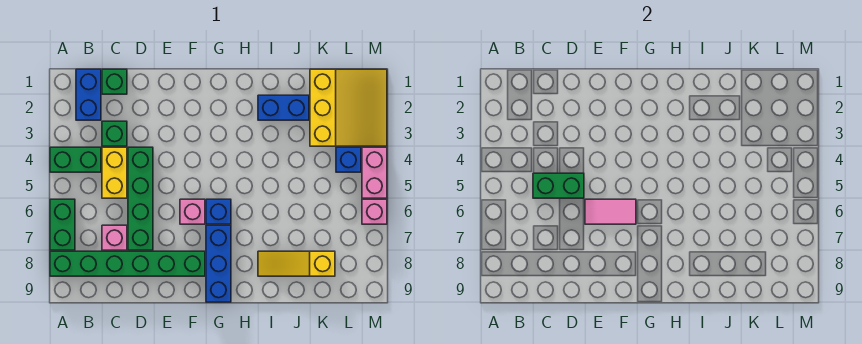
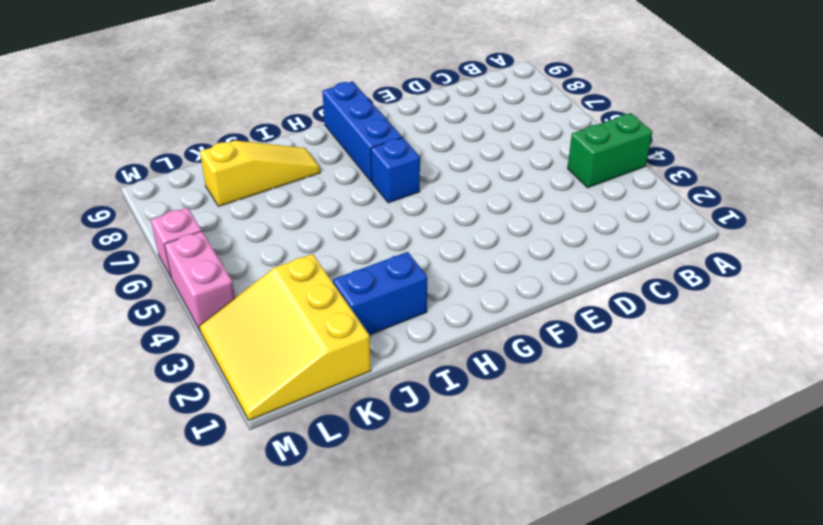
none -> green brick A6:A7 level 1
none -> green brick A8:F8 level 1
none -> blue brick B1:B2 level 1

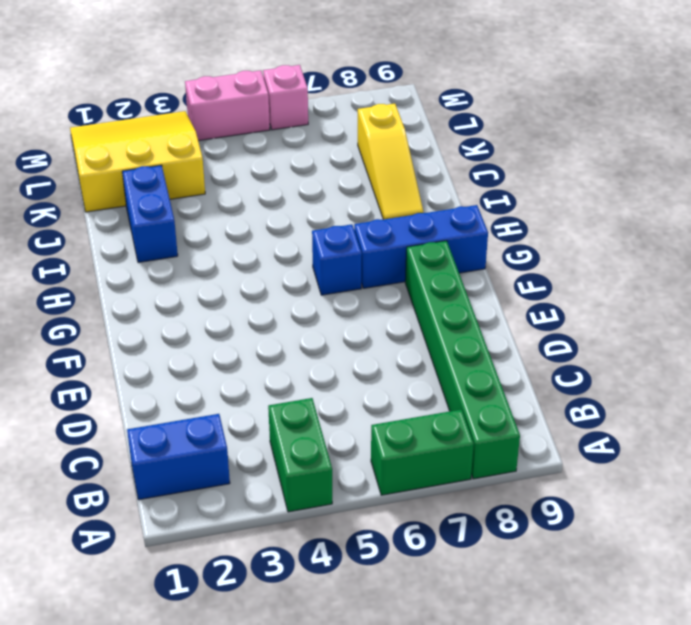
none -> green brick C1 level 1
none -> green brick C3 level 1
none -> yellow brick C4:C5 level 1

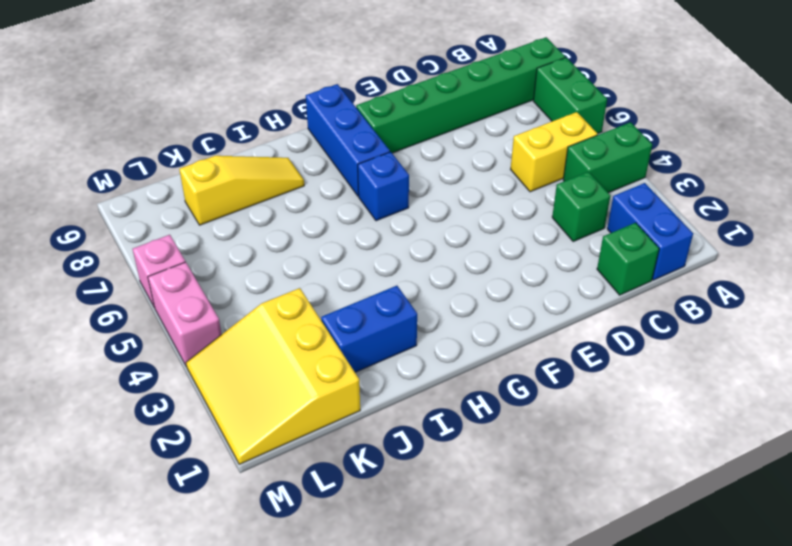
yellow brick B5:C5 level 1 -> yellow brick C4:C5 level 1
none -> pink brick C7 level 1
none -> green brick D4:D7 level 1
none -> pink brick F6 level 1

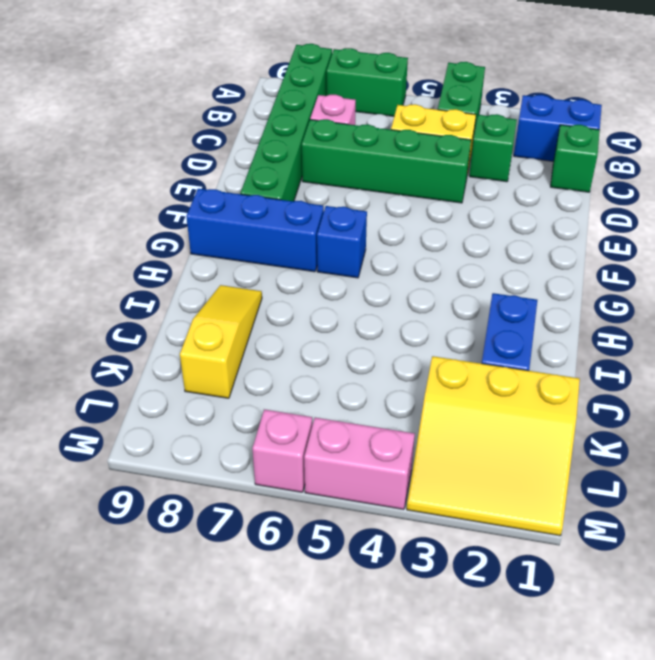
none -> pink brick F6 level 1
none -> blue brick L4 level 1
none -> green brick C5:D5 level 2

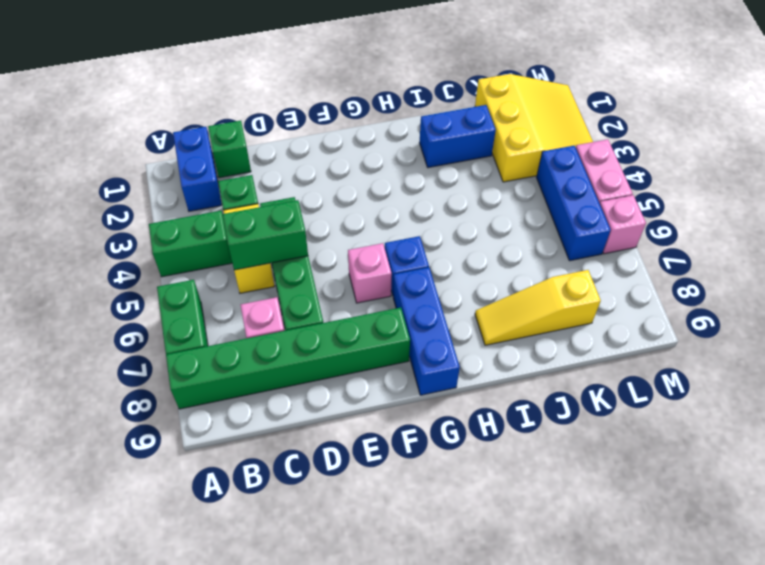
blue brick L4:L6 level 1 -> blue brick L4 level 1
none -> pink tile E6:F6 level 2

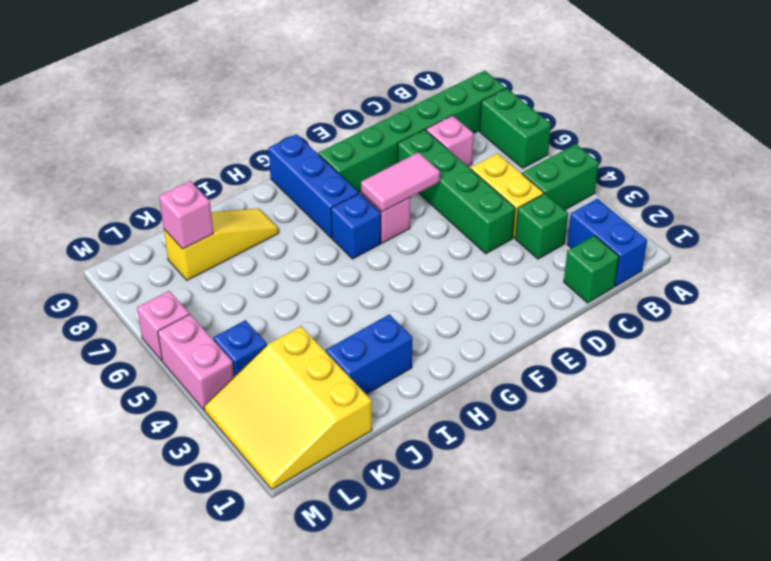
pink brick K8 level 2 -> none
none -> green brick C5:D5 level 2

